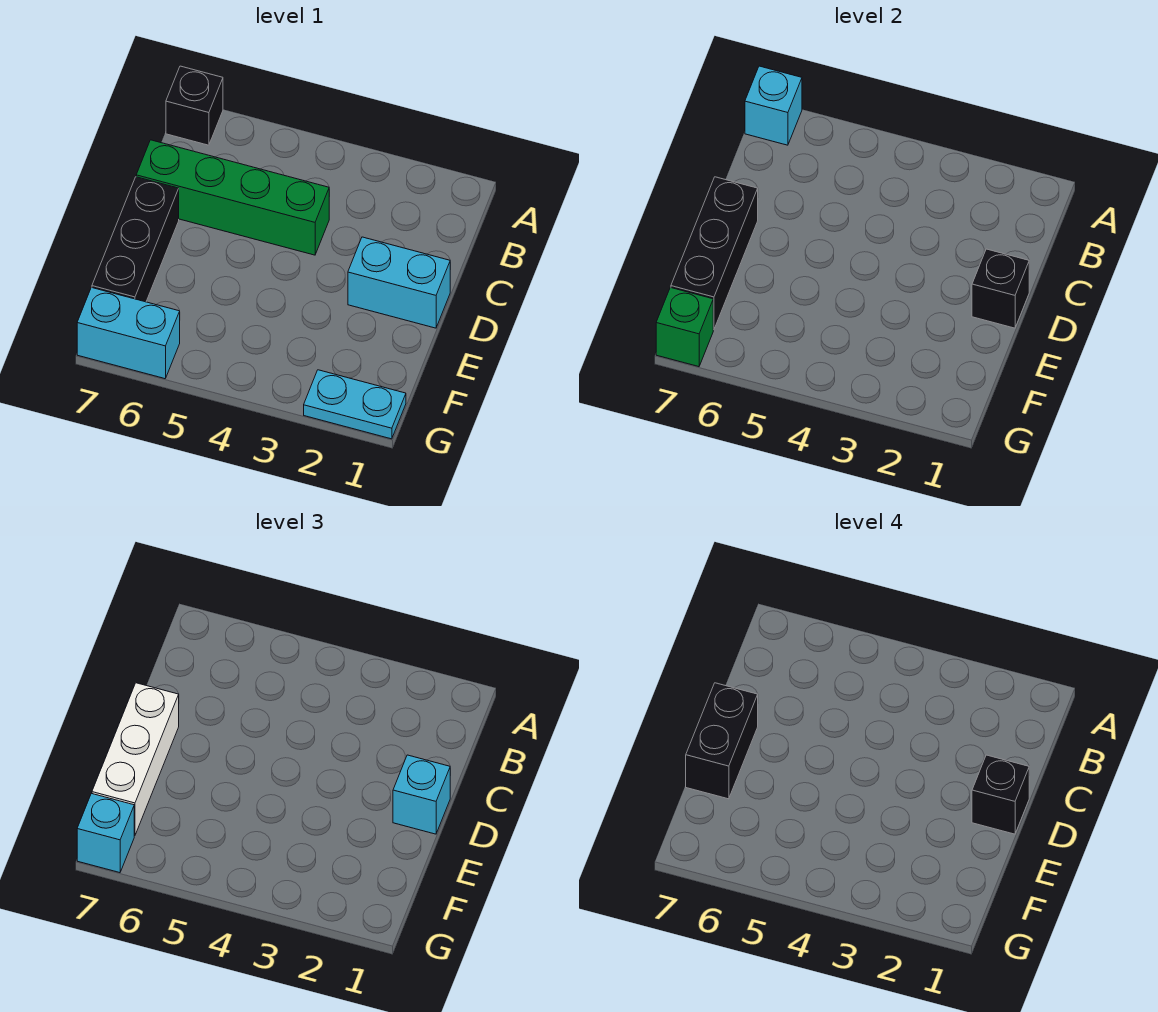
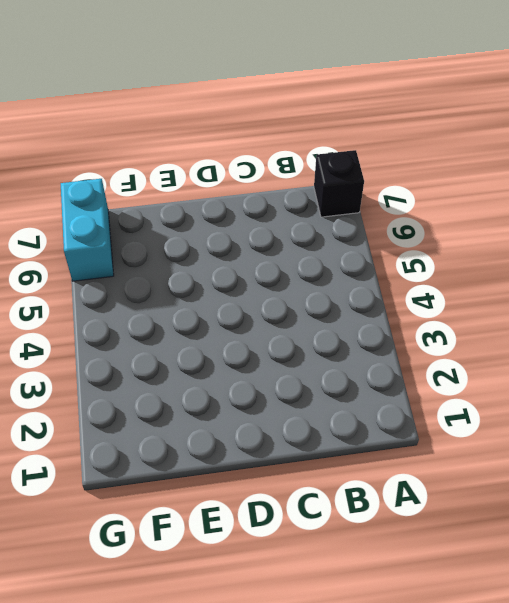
none -> green brick C4:C7 level 1
none -> cyan brick D1:D2 level 1
none -> black brick D7:F7 level 1

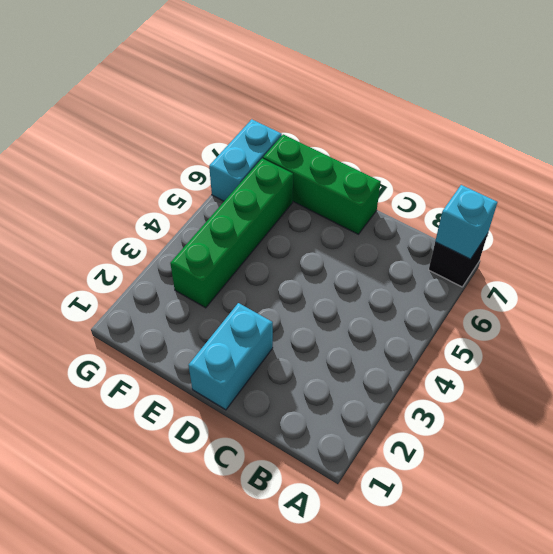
green brick D7:F7 level 1 -> black brick D7:F7 level 1
green brick F3:F6 level 1 -> green brick C4:C7 level 1
none -> cyan plate G1:G2 level 1
none -> black brick D1 level 2
none -> black brick D7:F7 level 2

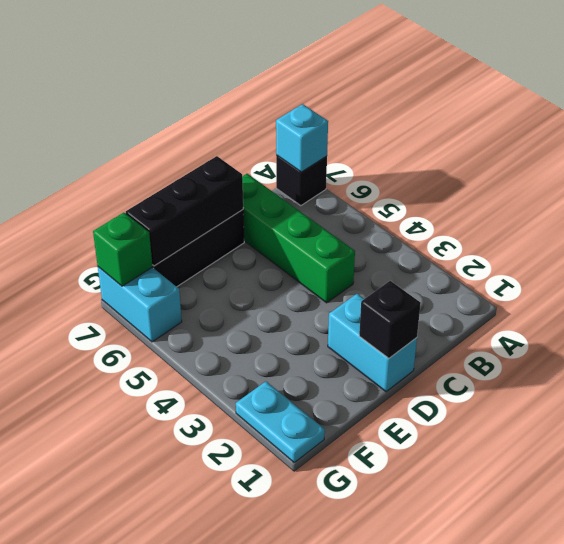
none -> cyan brick D1 level 3
none -> white brick D7:F7 level 3
none -> cyan brick G7 level 3

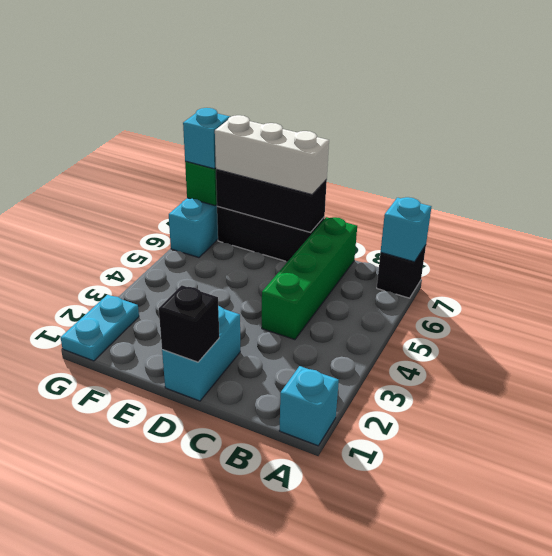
cyan brick A1 level 1 -> cyan brick D1 level 3
none -> black brick D1 level 4
none -> black brick D7:E7 level 4

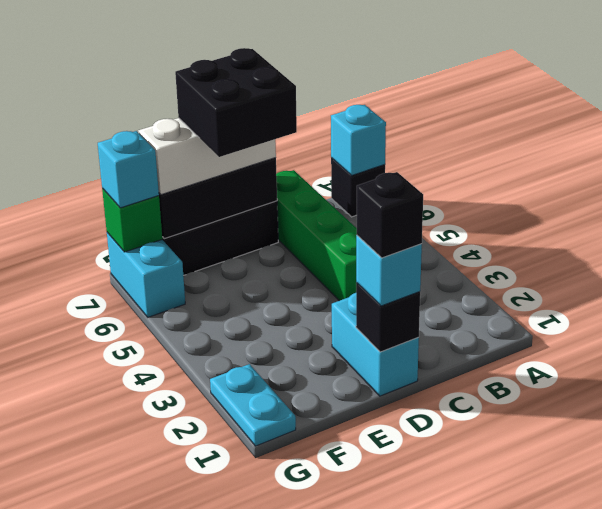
black brick D6:E7 level 4 -> black brick D7:E7 level 4

